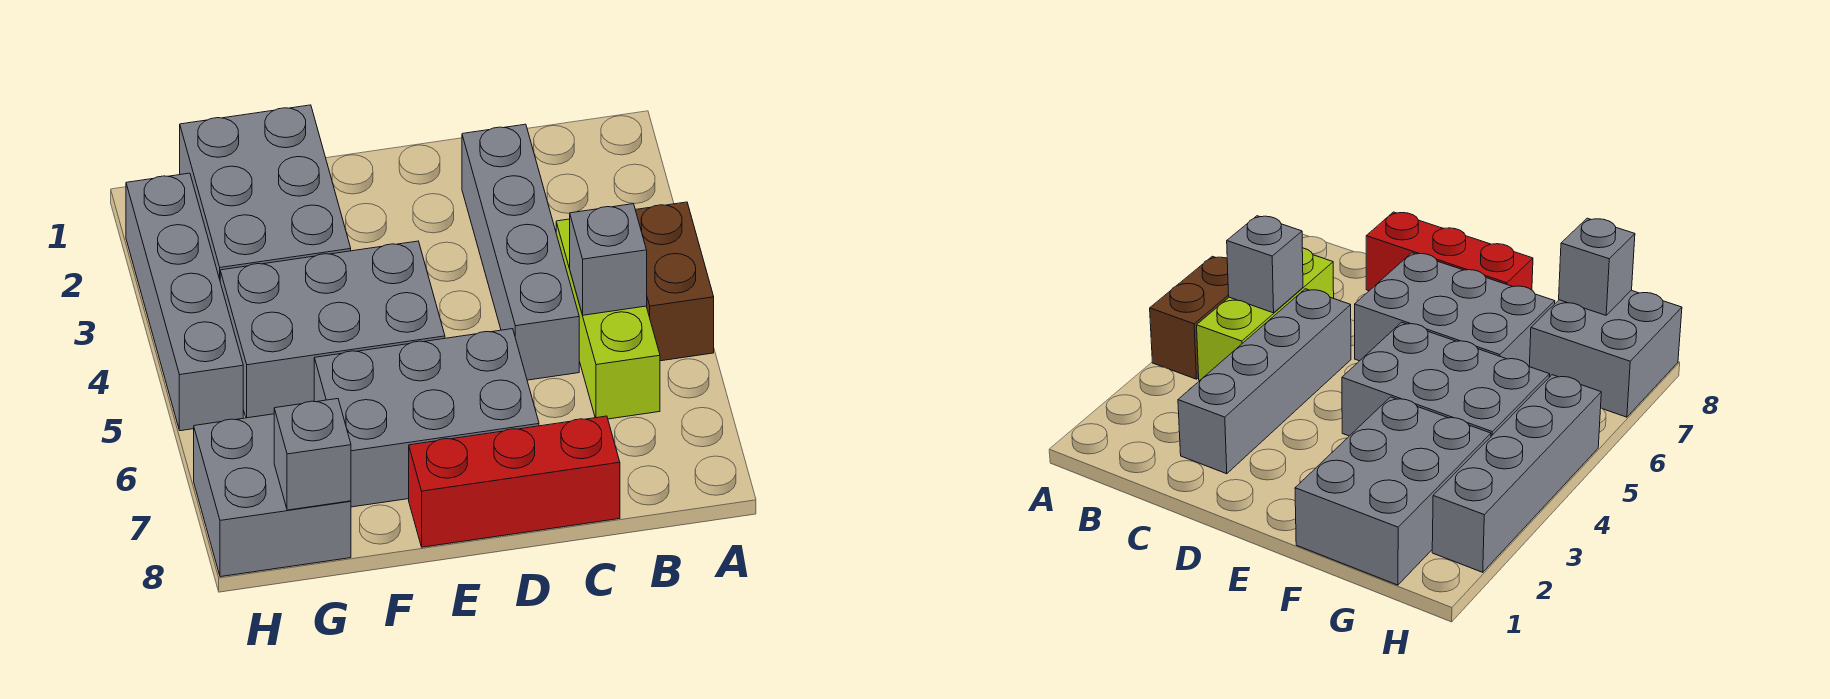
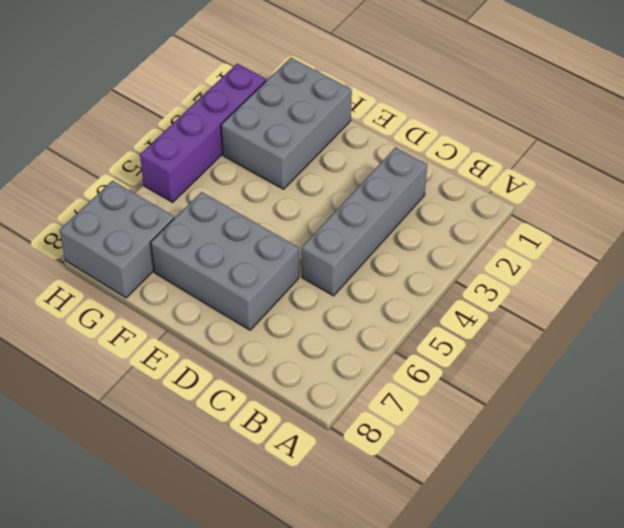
purple brick H2:H5 level 1 -> grey brick H2:H5 level 1
none -> brown brick A4:A5 level 1
none -> lime brick B4:B6 level 1

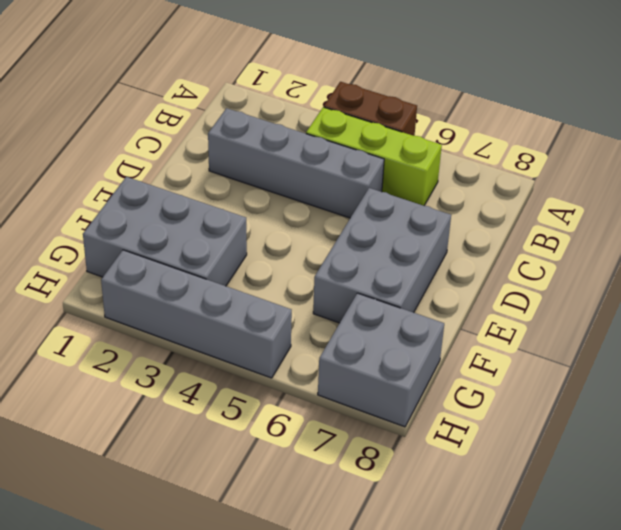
none -> red brick C8:E8 level 1
none -> grey brick E4:G5 level 1

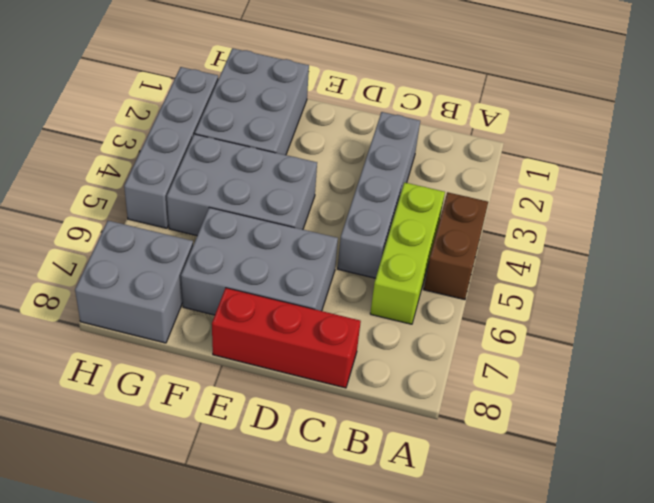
none -> grey brick B5 level 2
none -> grey brick G8 level 2

